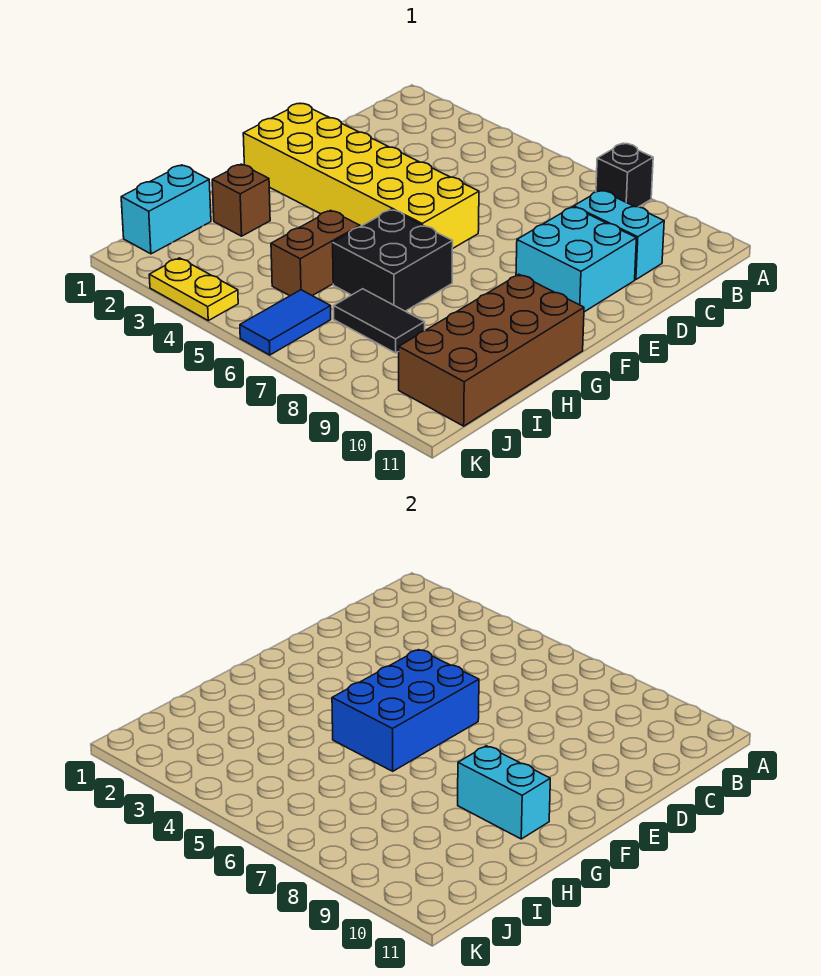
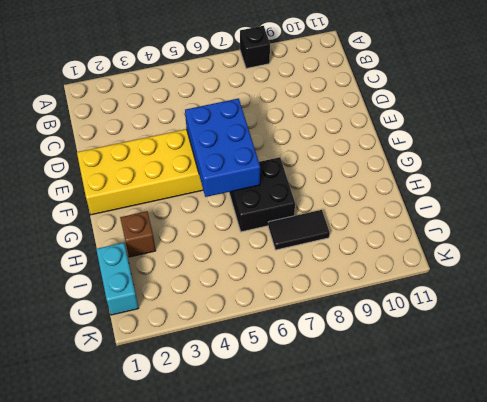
none -> cyan brick C9:C10 level 1
none -> cyan brick D9:E10 level 1
none -> brown brick G10:J11 level 1

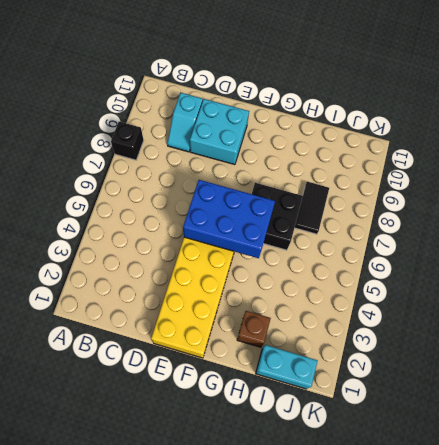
cyan slope C9:C10 level 1 top 10 -> cyan brick C9:C10 level 1
none -> brown brick G10:J11 level 1
none -> brown brick H5:I5 level 1
none -> blue tile J6:K6 level 1

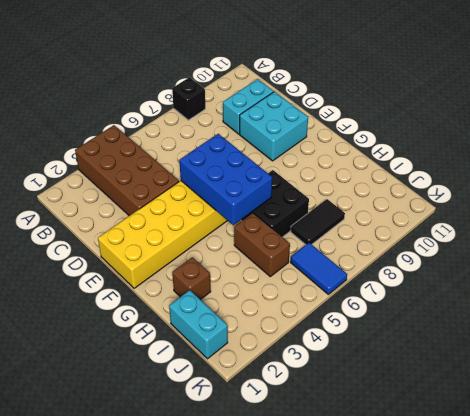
brown brick A3:D4 level 1 -> brown brick G10:J11 level 1
none -> yellow plate K3:K4 level 1
none -> cyan brick G9:G10 level 2

